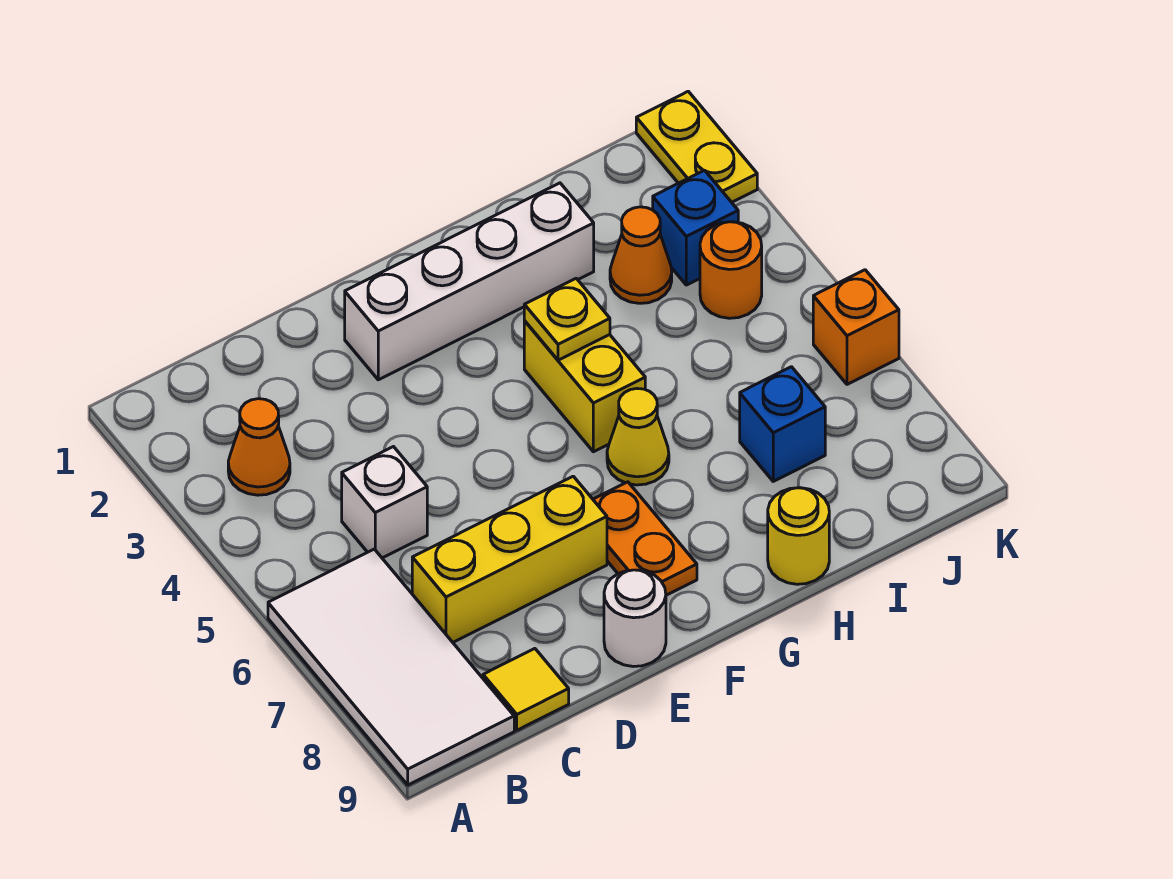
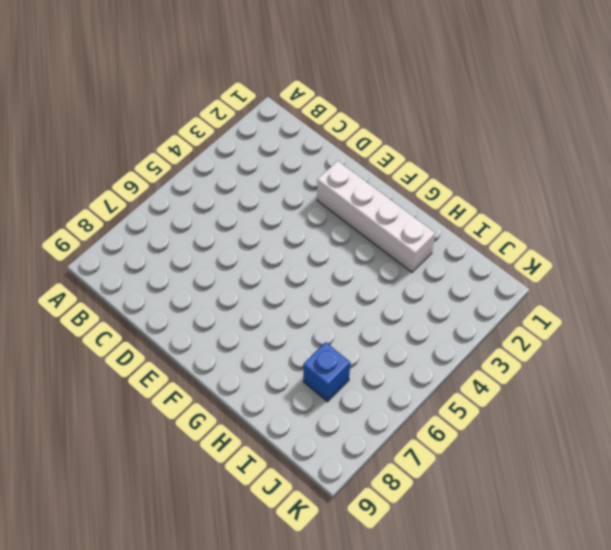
none -> white tile A6:B9 level 1
none -> orange cone B3 level 1
none -> white brick C5 level 1

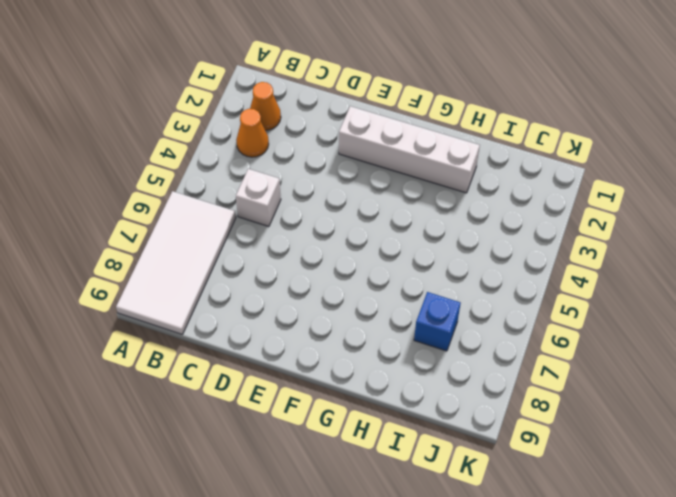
orange cone B2 level 1 -> orange cone I3 level 1
none -> yellow brick C7:E7 level 1
none -> yellow tile C9 level 1
none -> white round brick E9 level 1

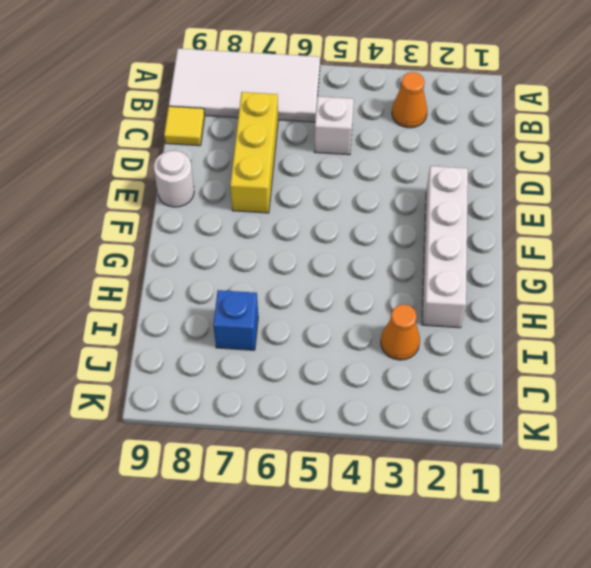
none -> orange plate F7:F8 level 1
none -> yellow brick G4:G5 level 1
none -> yellow cone G6 level 1

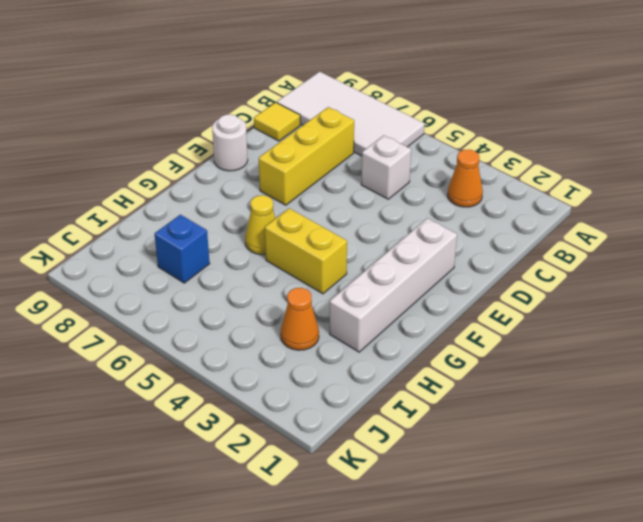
none -> orange plate F7:F8 level 1
none -> yellow round brick H9 level 1
none -> blue brick J3 level 1

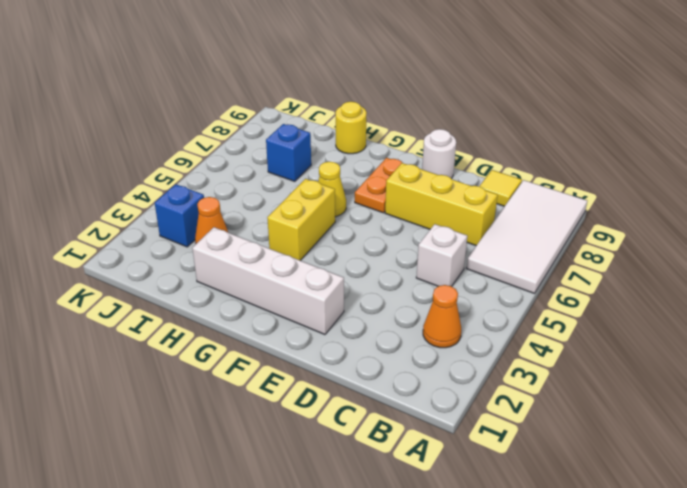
none -> orange round brick J4 level 1
none -> yellow plate K1:K2 level 1
none -> orange brick K6 level 1

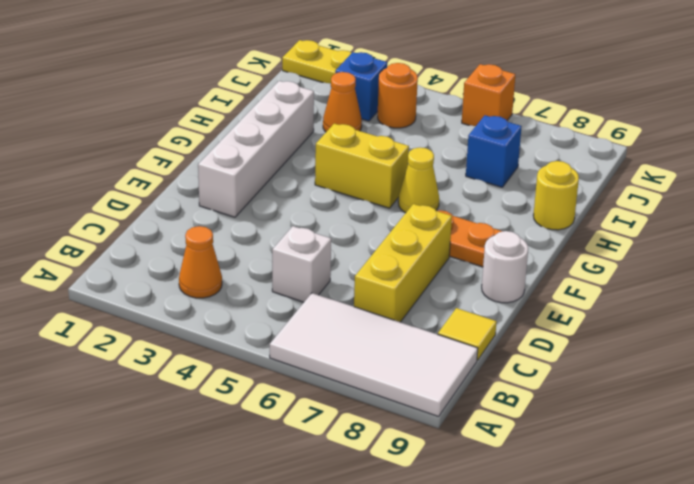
none -> yellow plate G4 level 2

